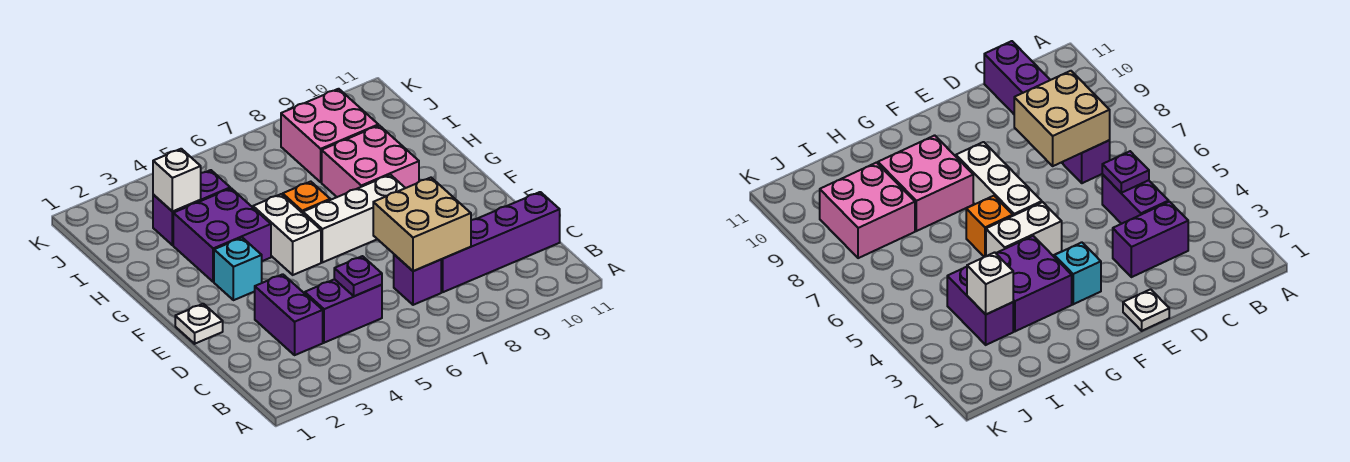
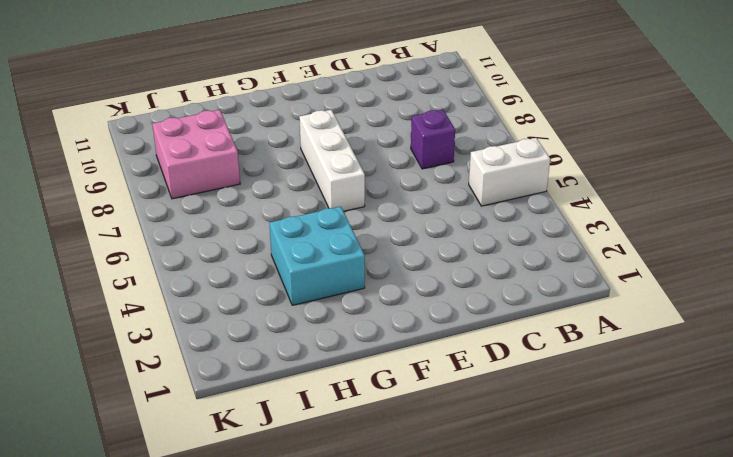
white brick A5:B5 level 1 -> white brick F5:G5 level 1
cyan brick G3:H4 level 1 -> purple brick G3:H4 level 1
none -> purple brick C3:D3 level 1
none -> purple brick C4:C5 level 1
none -> purple brick C8:C11 level 1

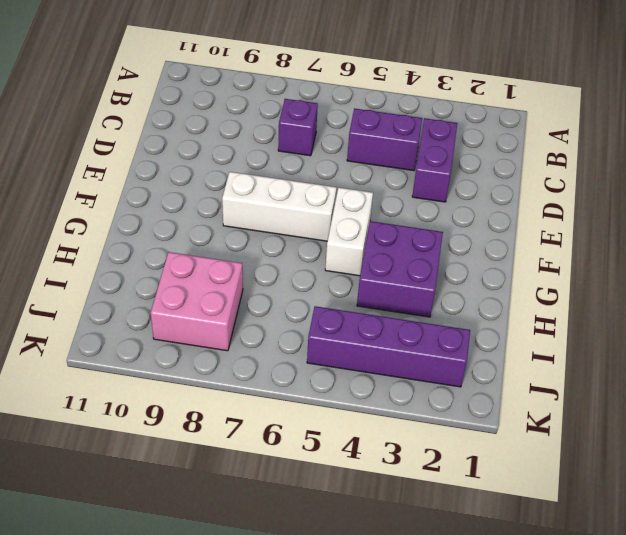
purple brick J2:J5 level 1 -> purple brick C8:C11 level 1
none -> white plate E1 level 1
none -> cyan brick F3 level 1
none -> orange brick G6 level 1

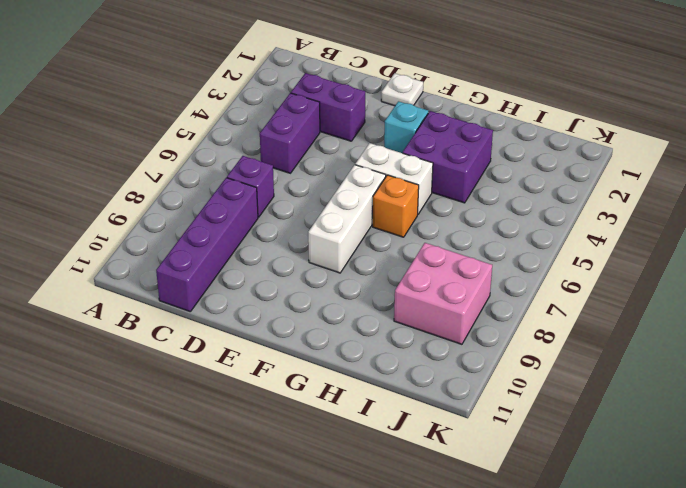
none -> pink brick G8:H9 level 1
none -> purple brick I3:I4 level 1
none -> purple plate C5 level 2

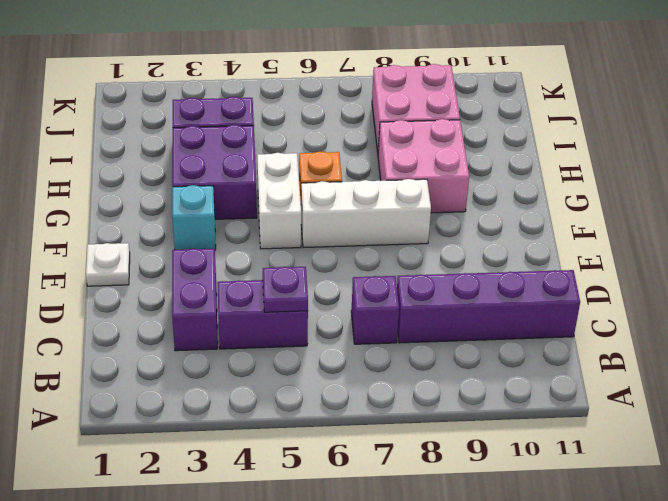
none -> tan brick C7:D8 level 2
none -> white brick I3 level 2

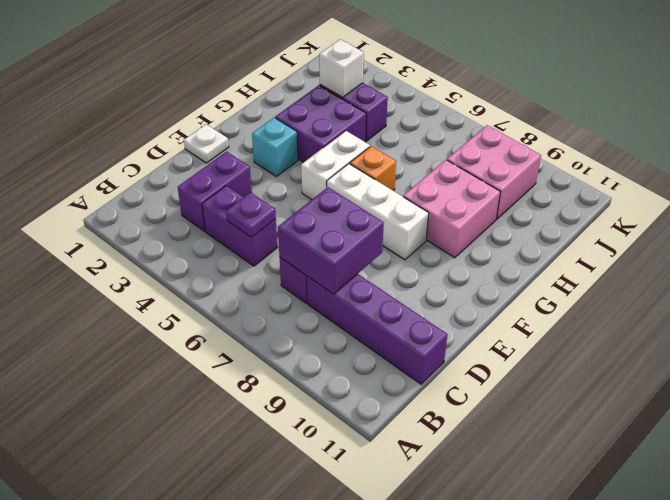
purple brick C7:D8 level 2 -> tan brick C7:D8 level 2

